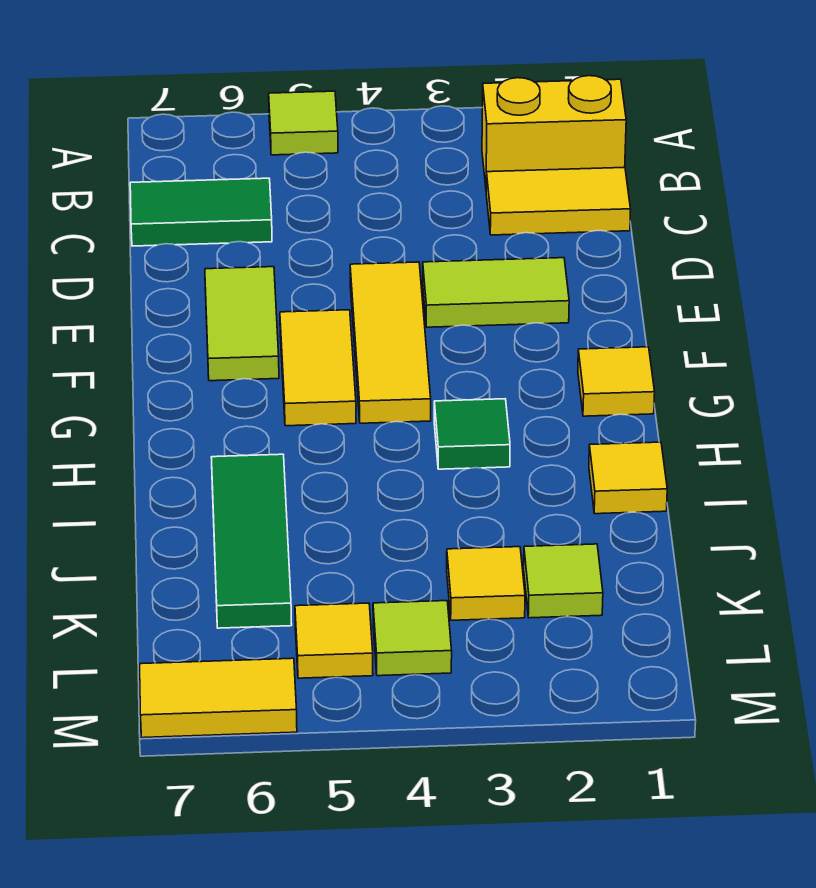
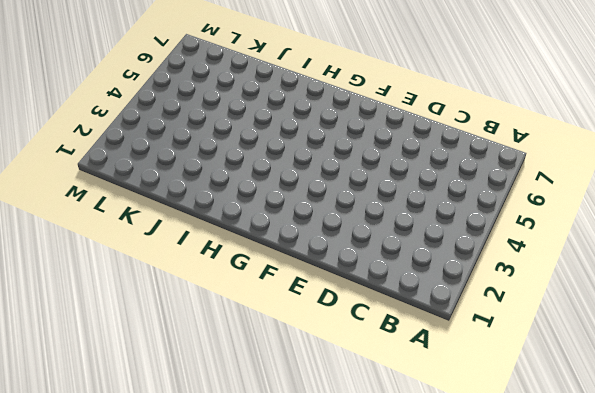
none -> lime tile A5 level 1
none -> yellow brick B1:B2 level 1
none -> yellow tile C1:C2 level 1

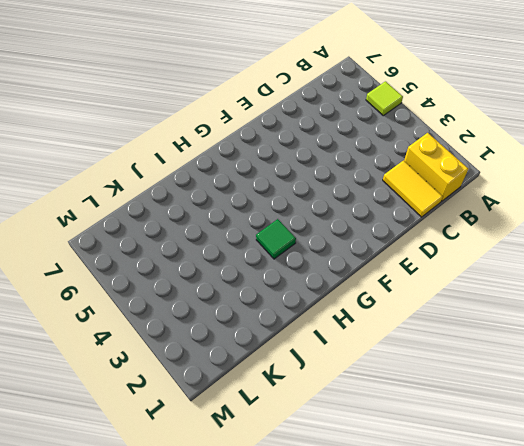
none -> green tile C6:C7 level 1
none -> lime tile E2:E3 level 1
none -> yellow tile E4:G4 level 1

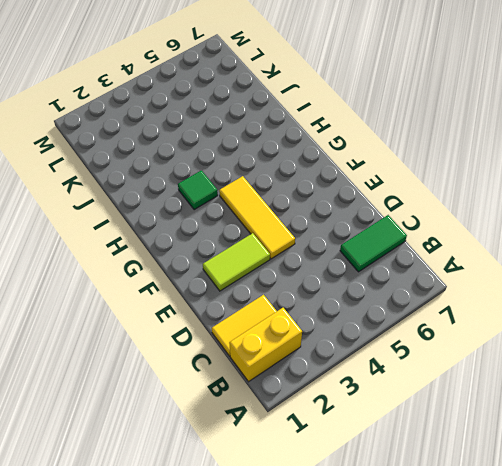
none -> lime tile A5 level 1
none -> lime tile E6:F6 level 1
none -> yellow tile F5:G5 level 1

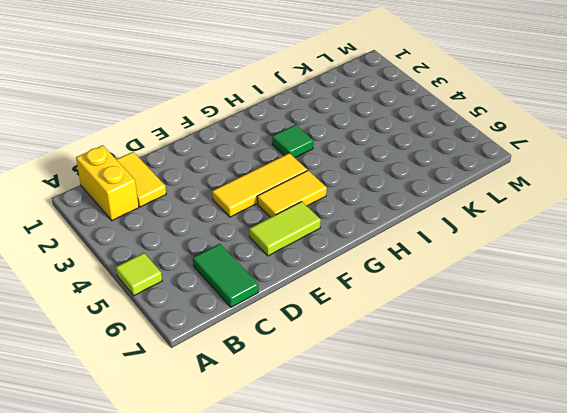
none -> lime tile E2:E3 level 1
none -> yellow tile G1 level 1
none -> yellow tile I1 level 1

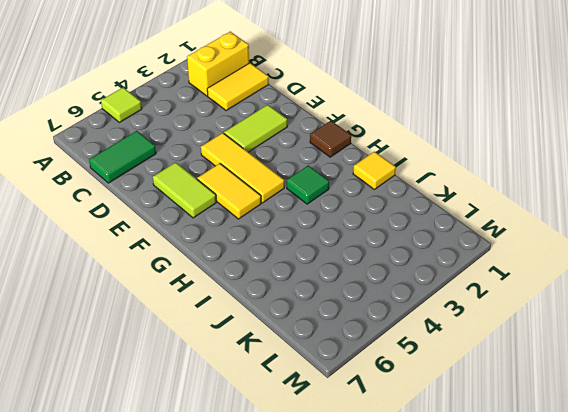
brown tile G1 level 1 -> yellow tile G1 level 1
none -> green tile I6:K6 level 1
none -> lime tile K2 level 1
none -> yellow tile K3 level 1

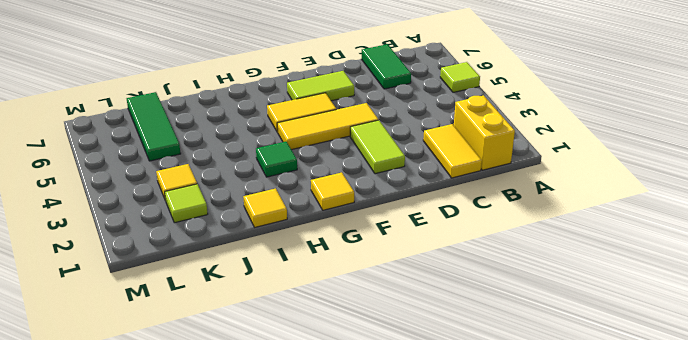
green tile K5:K7 level 1 -> green tile I6:K6 level 1
none -> lime tile L4 level 1
none -> yellow tile L5 level 1
none -> yellow tile M6:M7 level 1

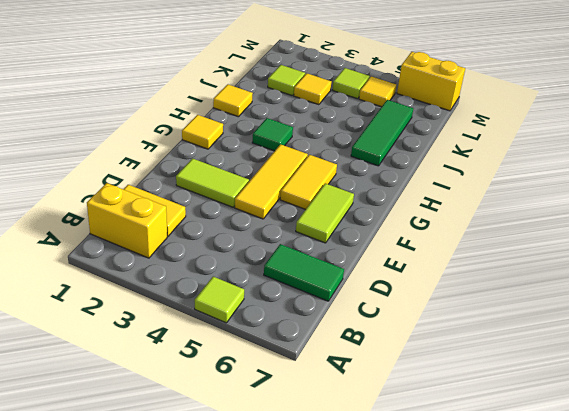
yellow brick M6:M7 level 1 -> yellow tile M6:M7 level 1

